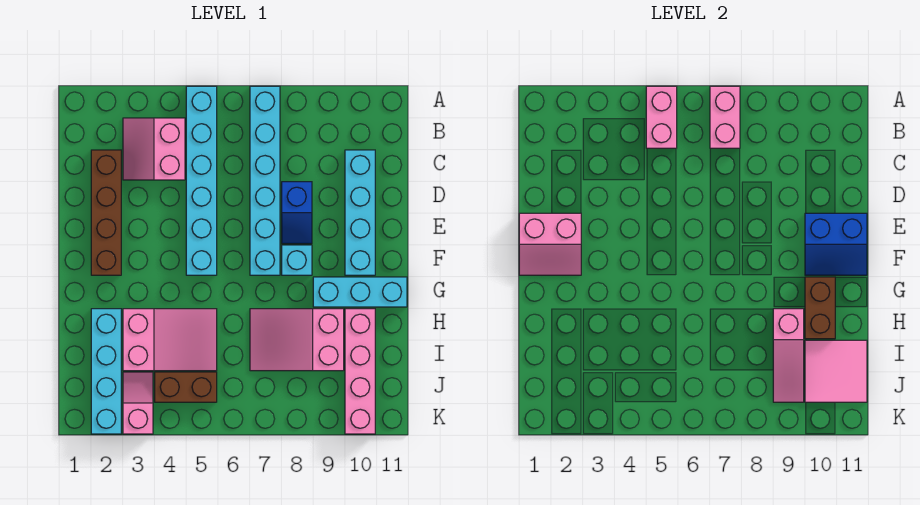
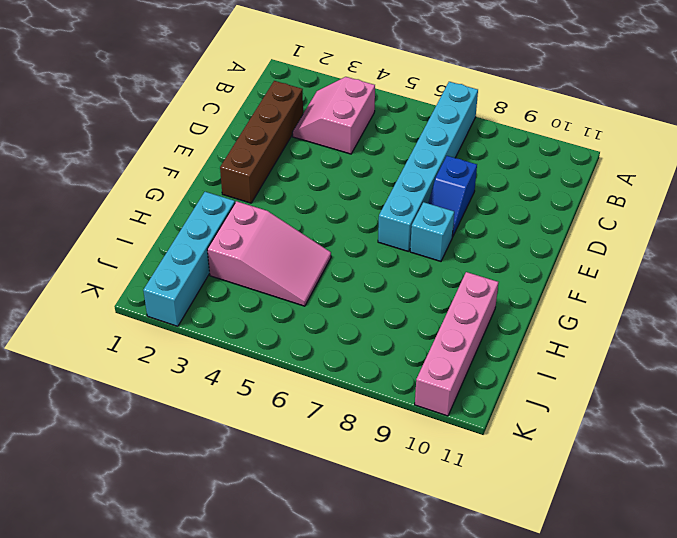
none -> cyan brick A5:F5 level 1
none -> cyan brick C10:F10 level 1
none -> cyan brick G9:G11 level 1

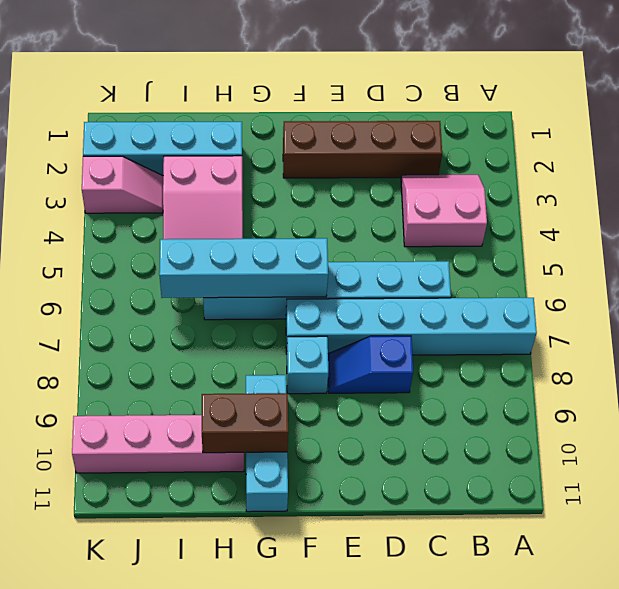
cyan brick C6:H6 level 1 -> cyan brick A5:F5 level 1
cyan brick F6:I6 level 2 -> cyan brick C10:F10 level 1
none -> pink slope H7:I9 level 1 top 9
none -> brown brick J4:J5 level 1
none -> pink brick A5:B5 level 2

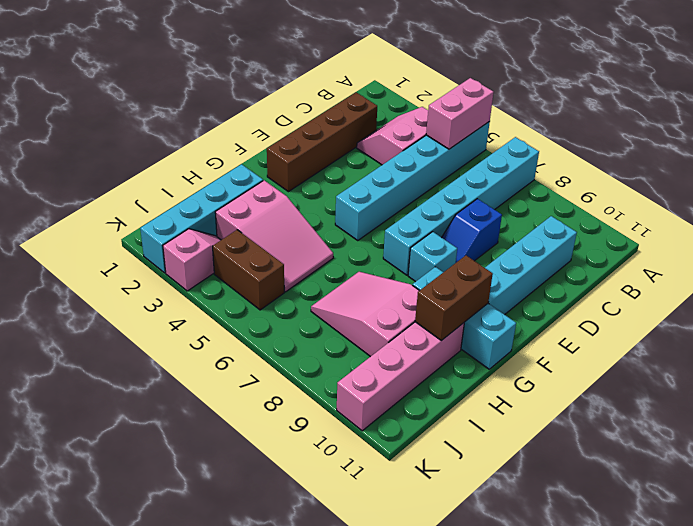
none -> pink brick A7:B7 level 2
none -> pink slope E1:F2 level 2 top E
none -> blue slope E10:F11 level 2 top E

